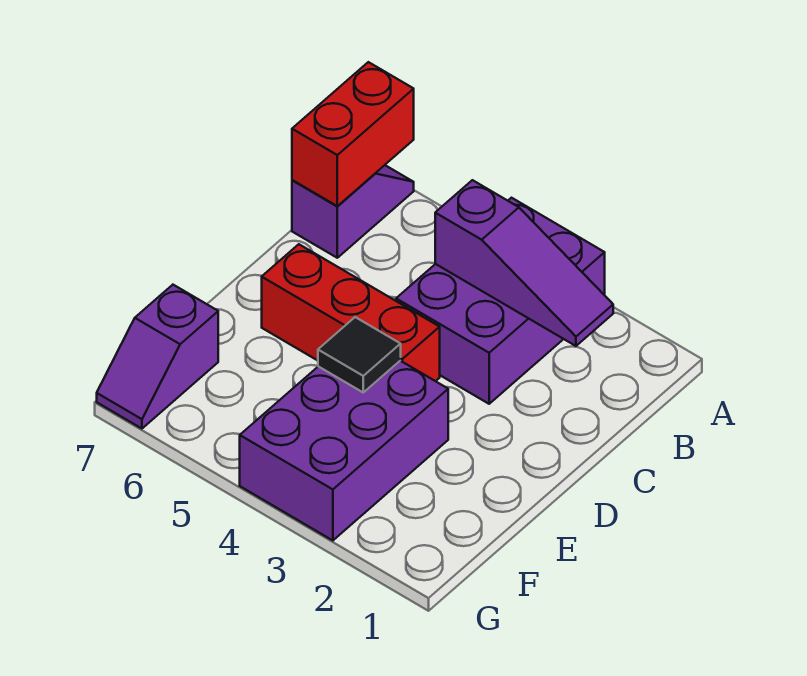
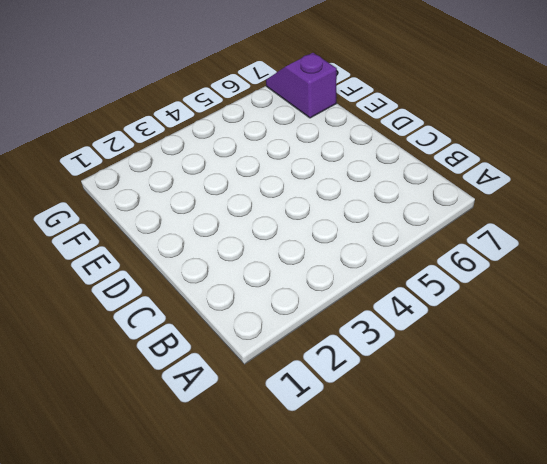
none -> purple brick A3:C4 level 1
none -> purple slope A7:B7 level 1 top B

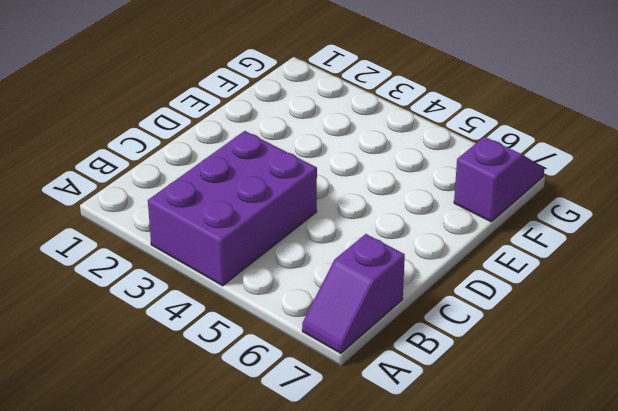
none -> red brick D4:D6 level 1
none -> purple brick E3:G4 level 1

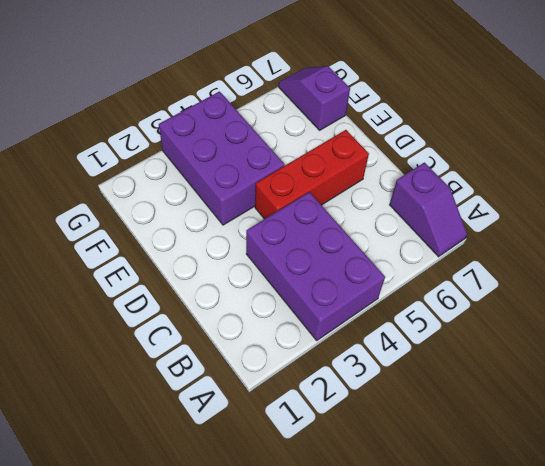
none -> red brick A7:B7 level 2
none -> purple slope B2:B4 level 2 top 4

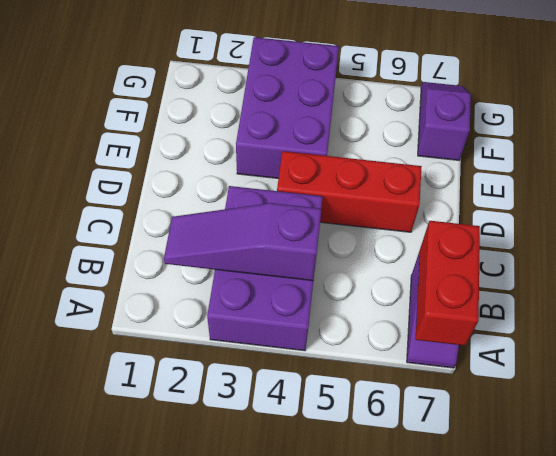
none -> black tile E4 level 2

